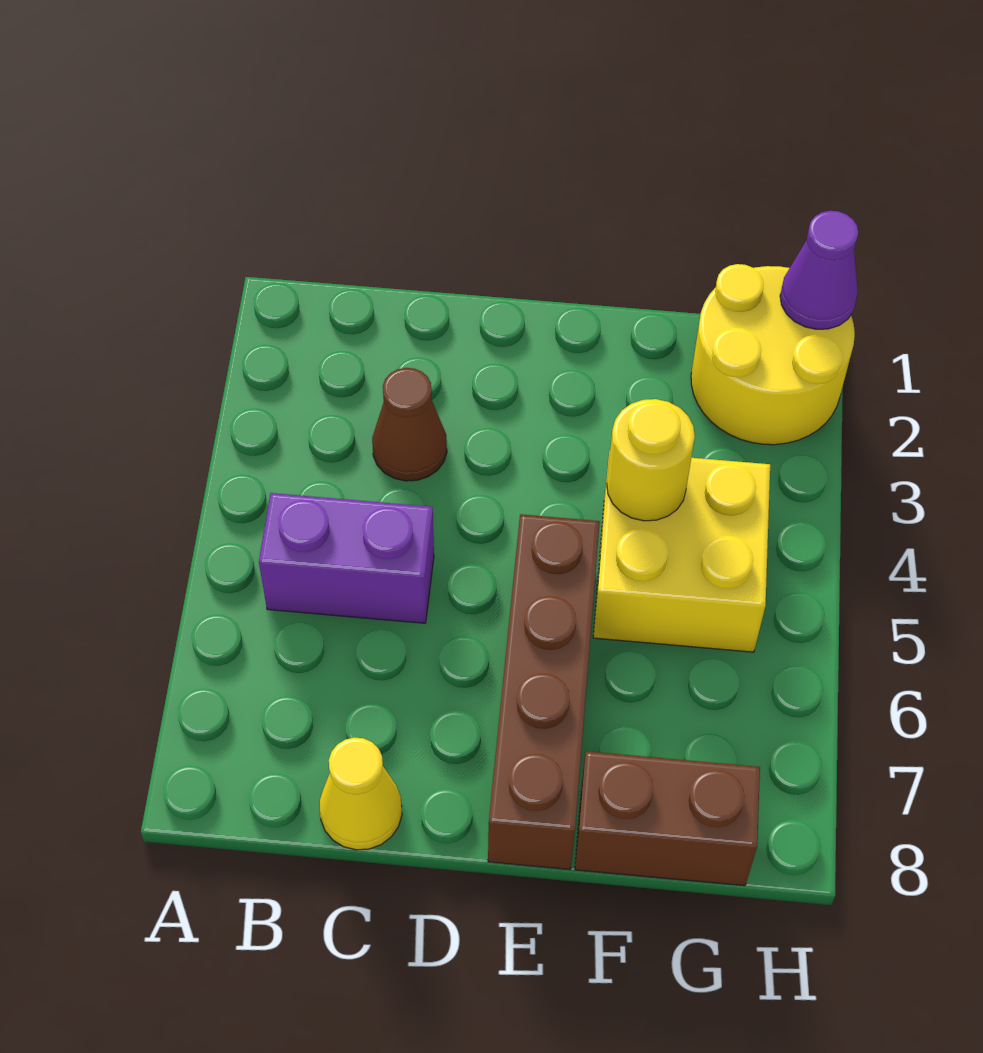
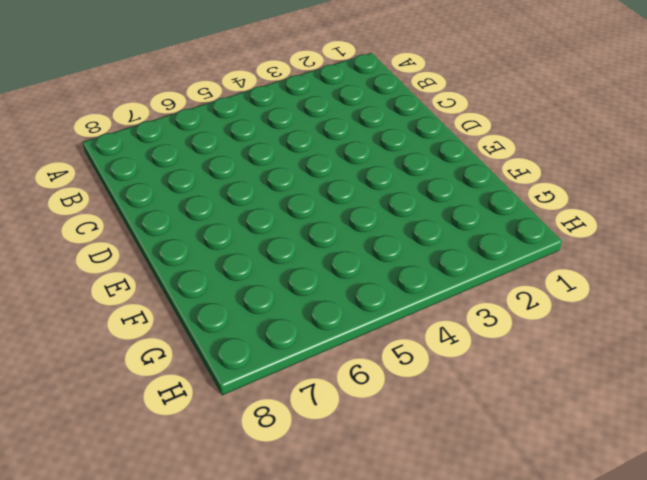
none -> purple brick B5:C5 level 1
none -> brown cone C3 level 1

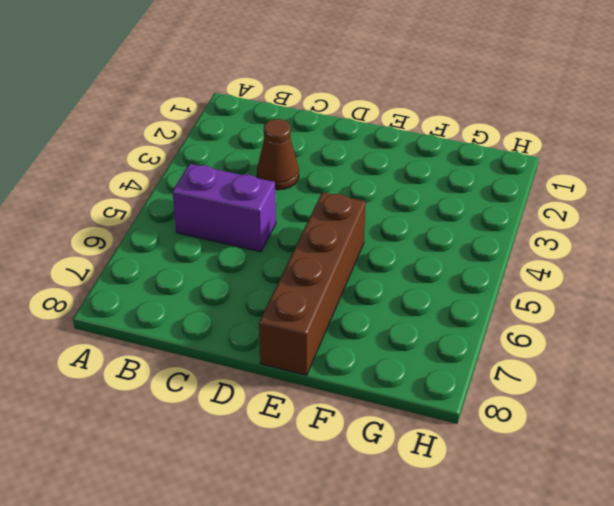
none -> yellow cone C8 level 1
none -> yellow brick F4:G5 level 1

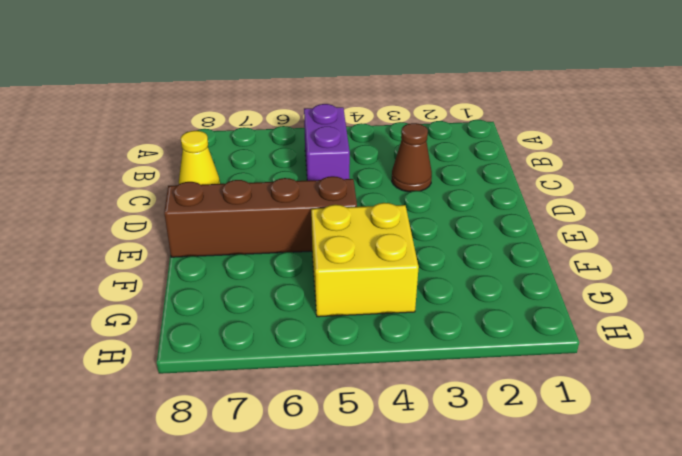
none -> brown brick F8:G8 level 1
none -> yellow round brick G1:H2 level 1

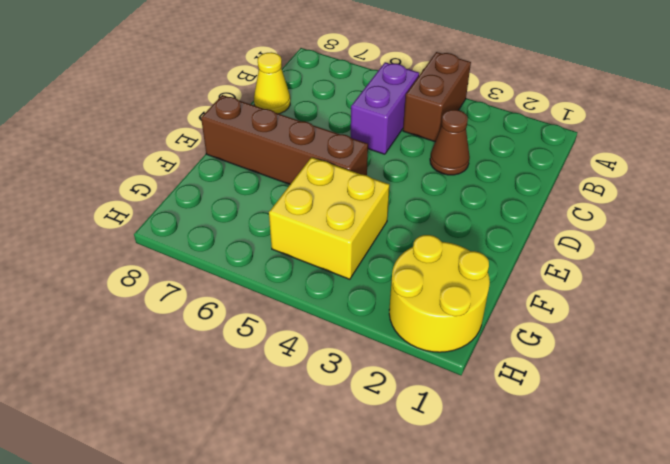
brown brick A4:B4 level 1 -> brown brick F8:G8 level 1
none -> yellow round brick F4 level 2
none -> purple cone H1 level 2

